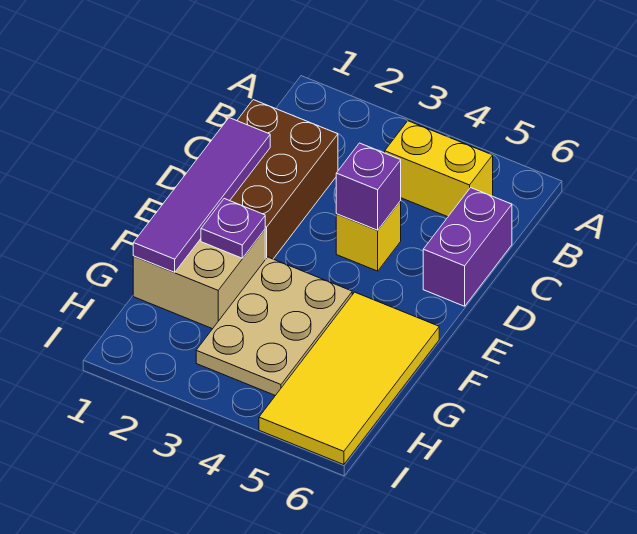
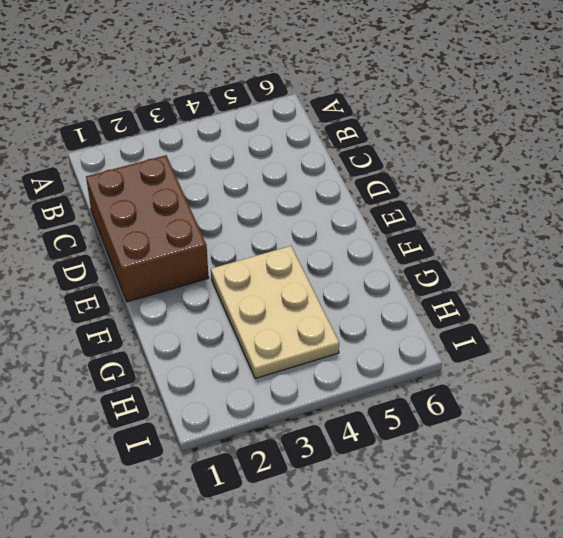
none -> yellow brick B4:B5 level 1
none -> purple brick C6:D6 level 1

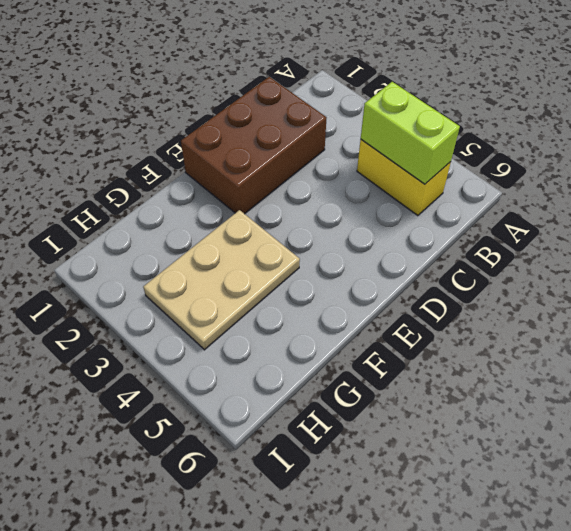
lime brick B4:B5 level 2 -> none
none -> purple brick C6:D6 level 1
none -> yellow brick D4 level 1

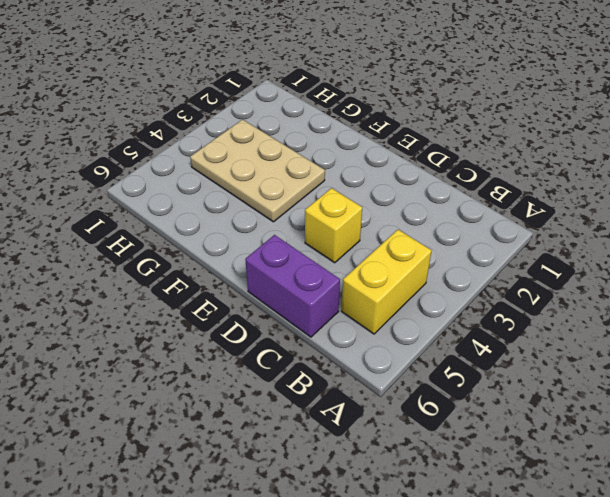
none -> brown brick C1:E2 level 1
none -> tan brick F1:G2 level 1

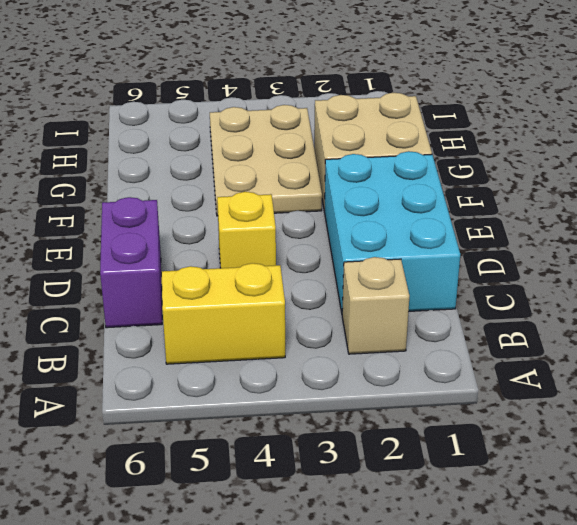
tan brick B2 level 1 -> none
cyan brick C1:E2 level 1 -> brown brick C1:E2 level 1
none -> yellow tile F5:I6 level 1
none -> purple tile D1:G1 level 2

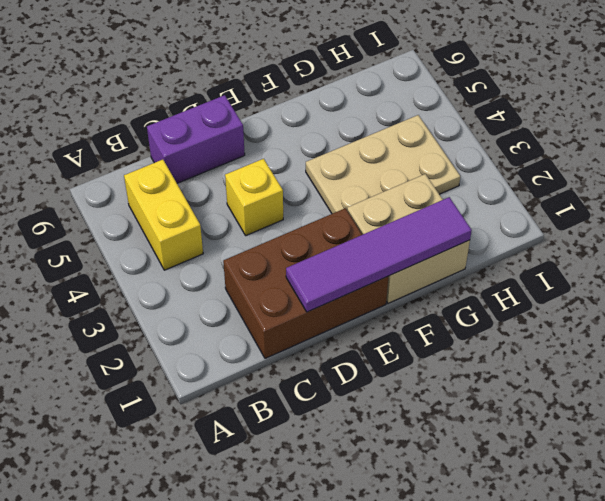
none -> yellow tile F5:I6 level 1
none -> purple brick D4 level 2

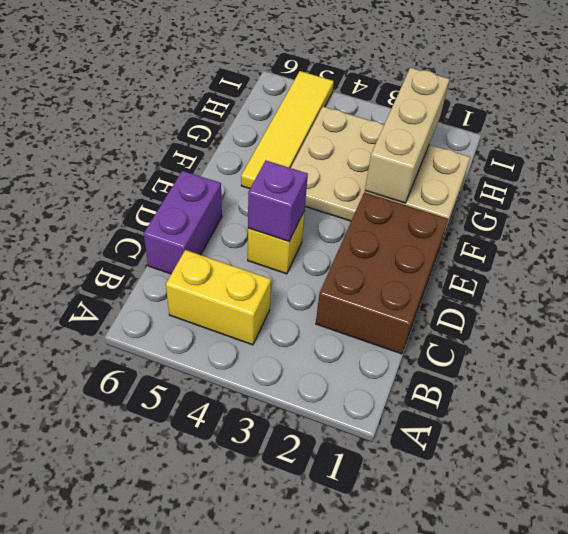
tan brick F2:H2 level 2 -> purple plate F2 level 2
yellow tile F5:I5 level 1 -> yellow tile F5:I6 level 1
none -> purple tile D1:G1 level 2

